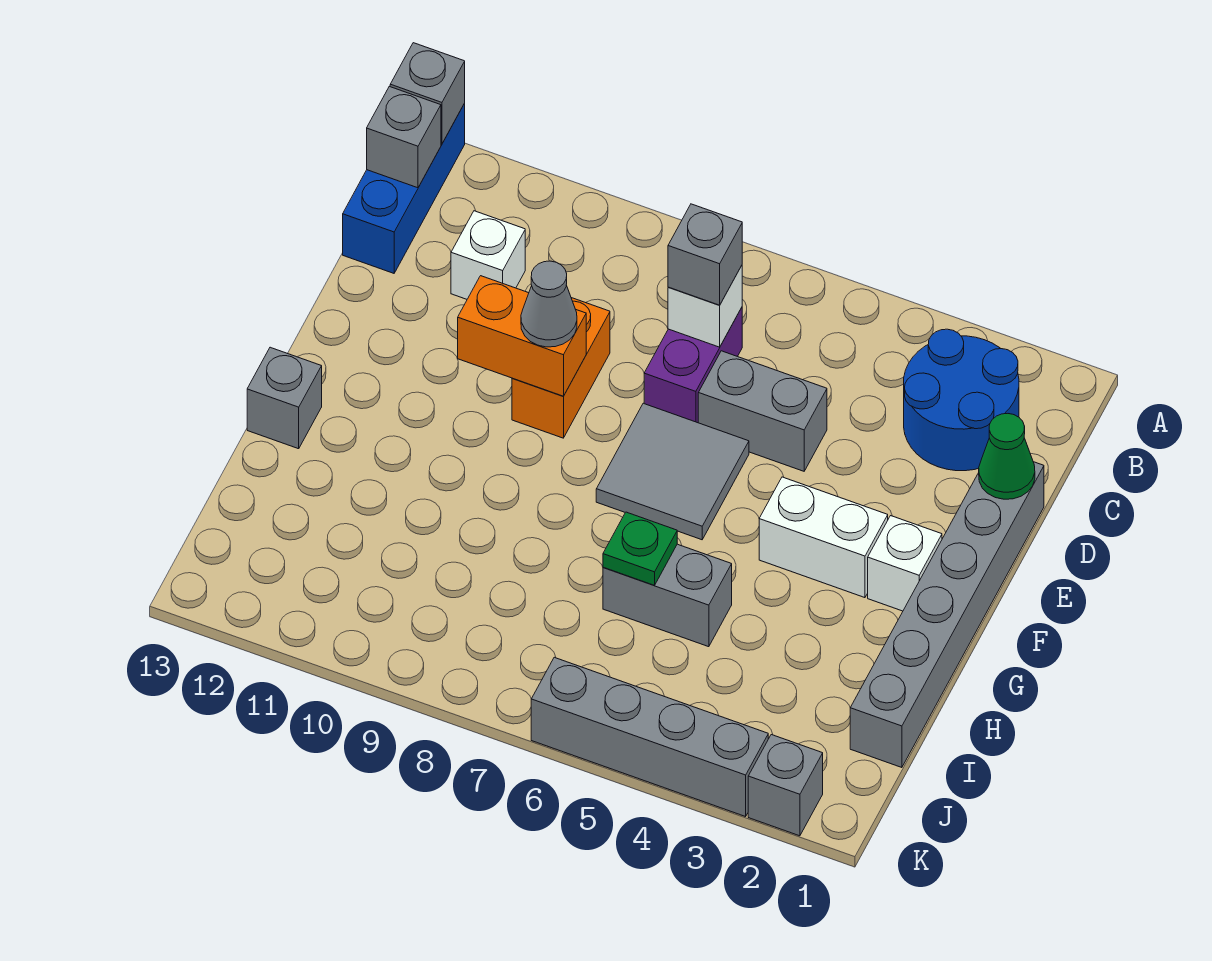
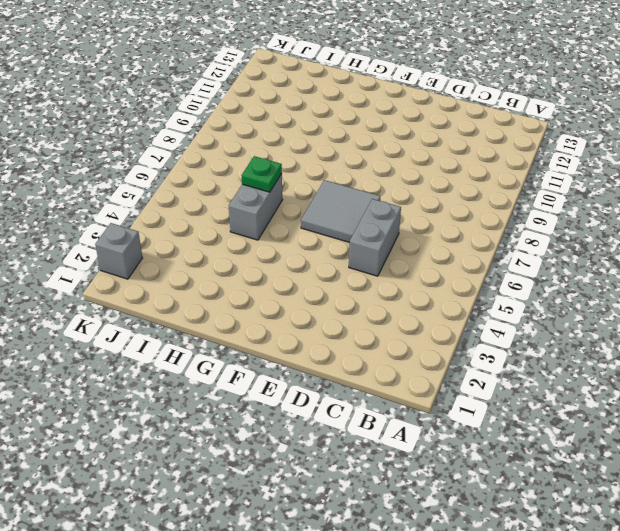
none -> blue brick A13:C13 level 1
none -> blue round brick B2:C3 level 1
none -> purple brick C7:D7 level 1

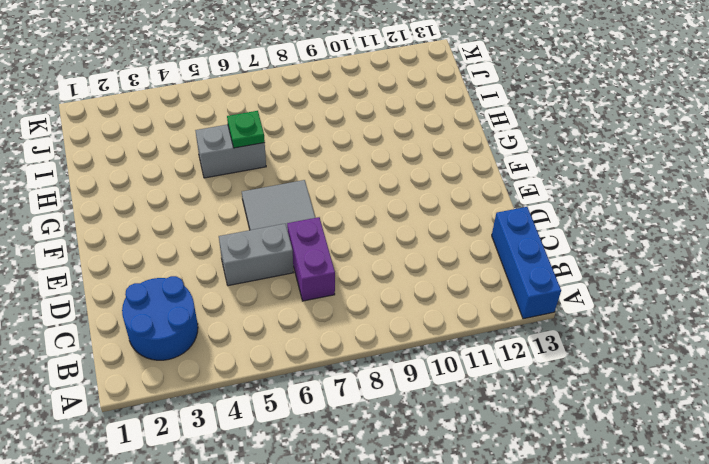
none -> white brick C11 level 1
none -> grey brick D1:I1 level 1
none -> orange brick D9:E9 level 1

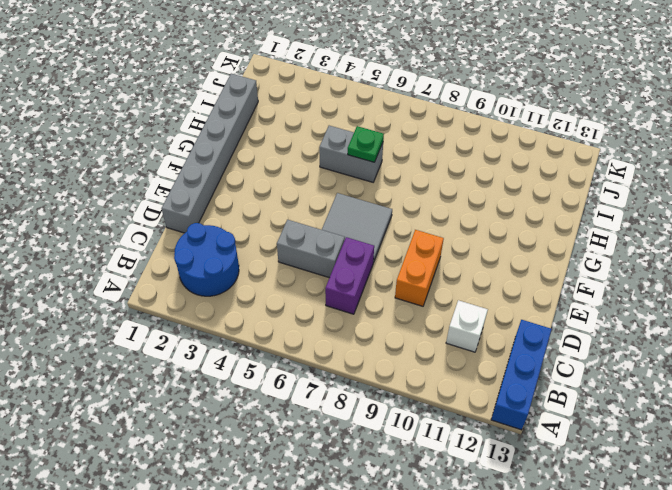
none -> white brick F2 level 1
none -> white brick F3:F4 level 1
none -> grey brick G13 level 1

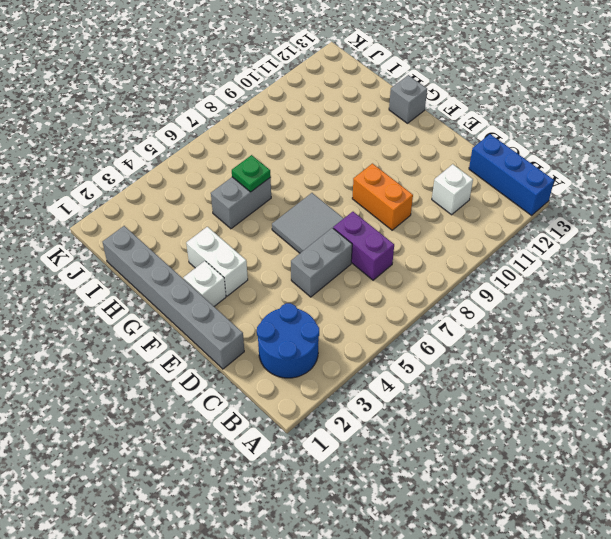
white brick F3:G3 level 1 -> white brick F3:F4 level 1
none -> grey brick K2 level 1
none -> grey brick K3:K6 level 1
none -> grey brick A13 level 2

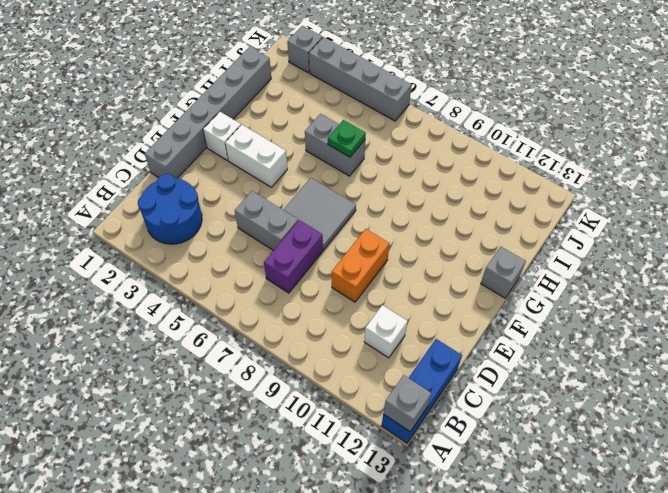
none -> grey brick B13 level 2
none -> white brick C7 level 2
none -> green cone D1 level 2

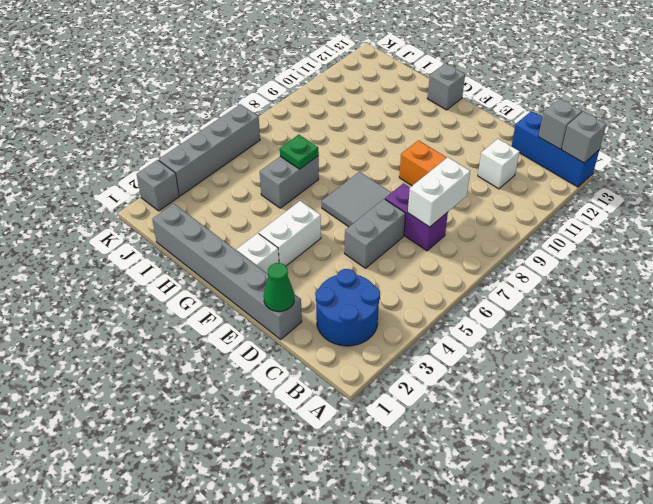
white brick C7:C8 level 2 -> white brick C7 level 2
none -> orange brick E9:E10 level 2
none -> grey brick C7 level 3
none -> grey cone E9 level 3

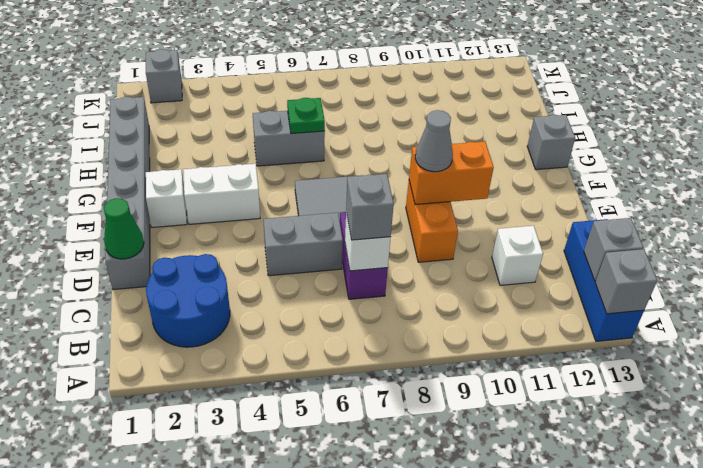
none -> grey brick K3:K6 level 1

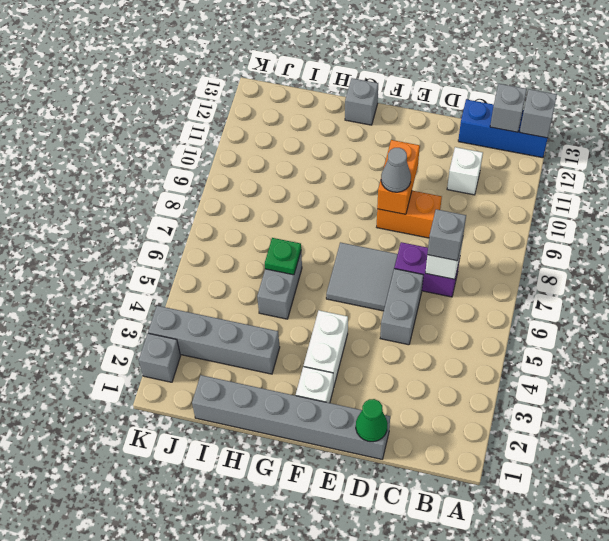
grey brick H3:K3 level 1 -> grey brick K3:K6 level 1
none -> blue round brick B2:C3 level 1

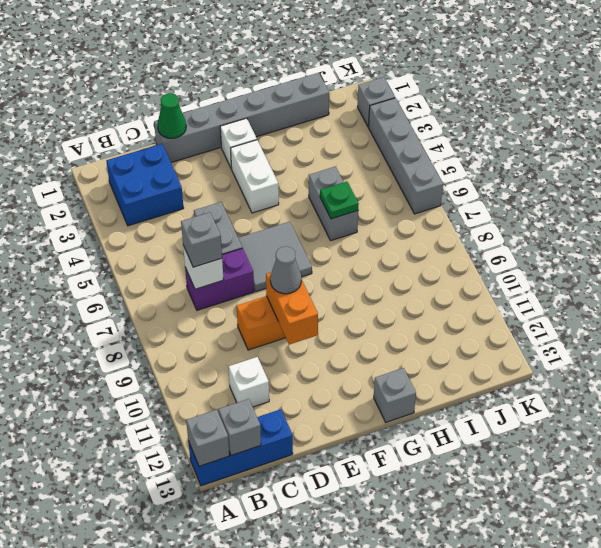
blue brick B2:C3 level 1 -> blue round brick B2:C3 level 1

